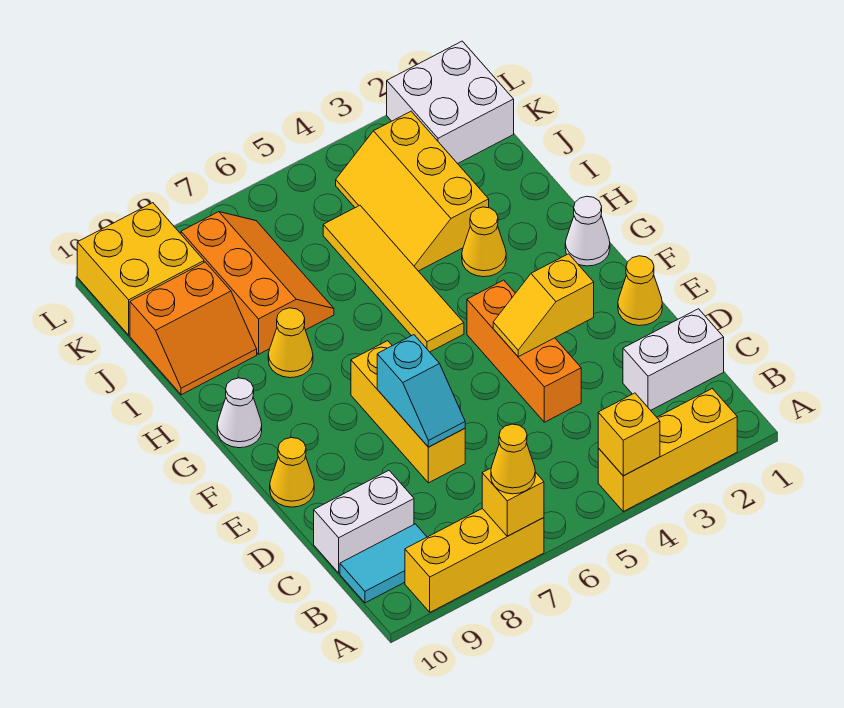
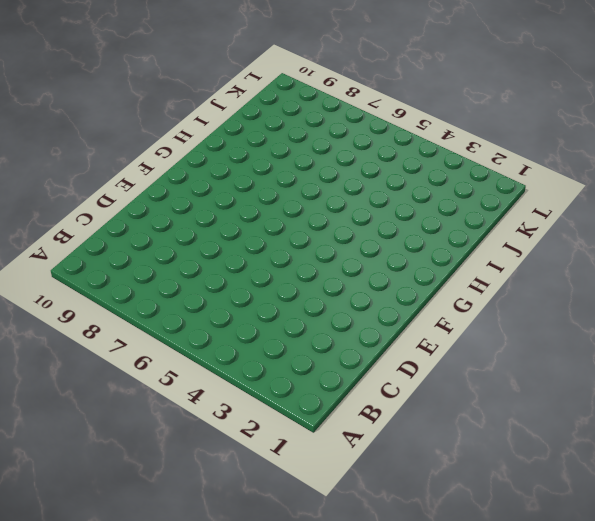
none -> yellow brick A2:A4 level 1
none -> yellow brick A7:A9 level 1
none -> cyan tile B9:B10 level 1

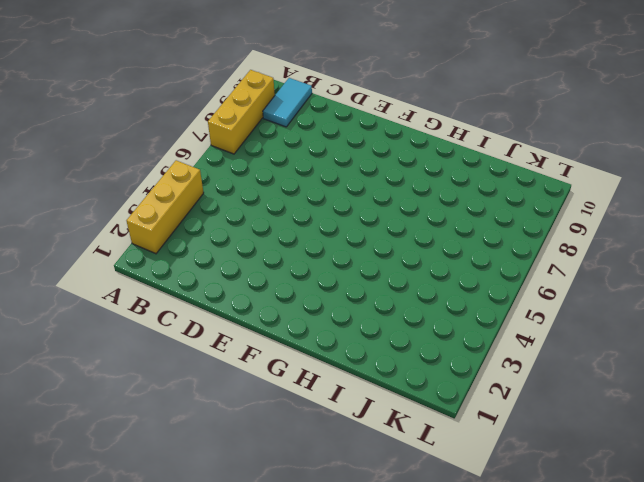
none -> white brick C1:C2 level 1
none -> white brick C9:C10 level 1
none -> orange brick D4:F4 level 1

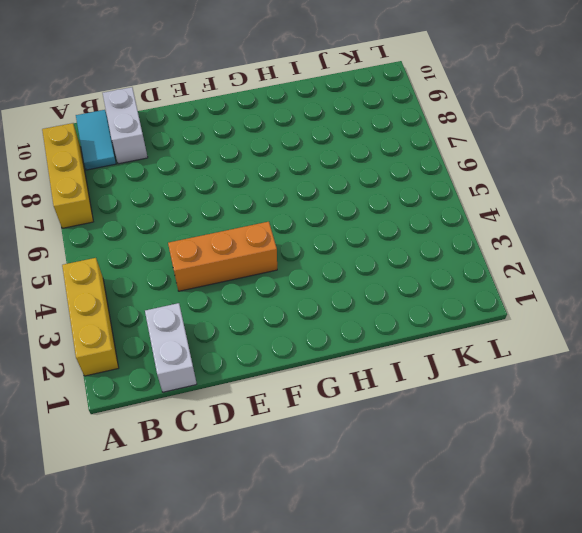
none -> yellow brick D7:F7 level 1
none -> yellow cone E1 level 1
none -> yellow cone E10 level 1

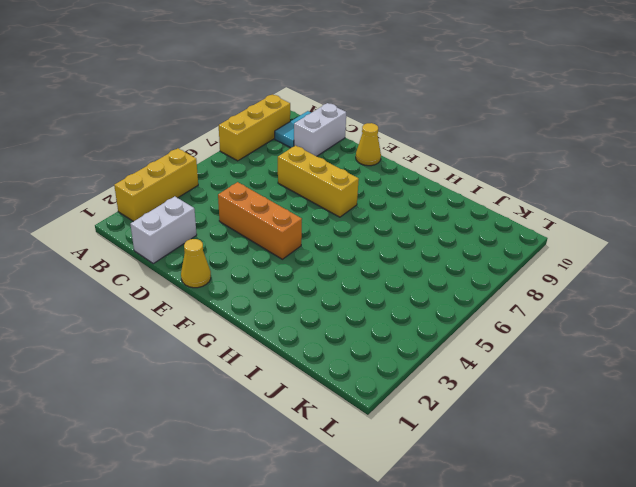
none -> white cone G1 level 1
none -> yellow tile G5:J5 level 1
none -> white cone G10 level 1

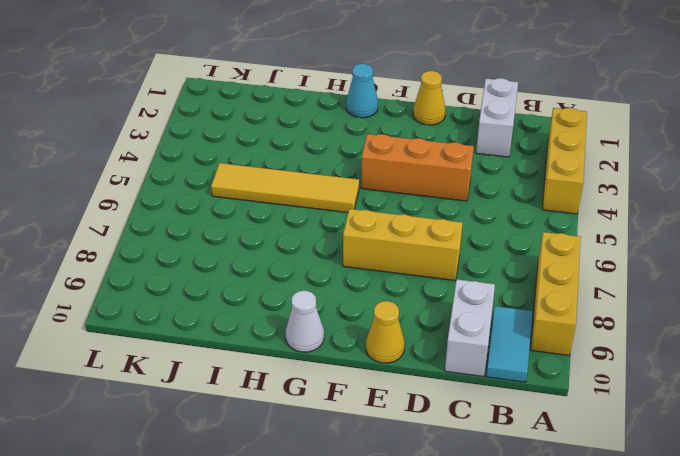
cyan cone G1 level 1 -> white cone G1 level 1
none -> yellow cone H3 level 1
none -> yellow cone H8 level 1
none -> yellow slope I3:K4 level 1 top 3

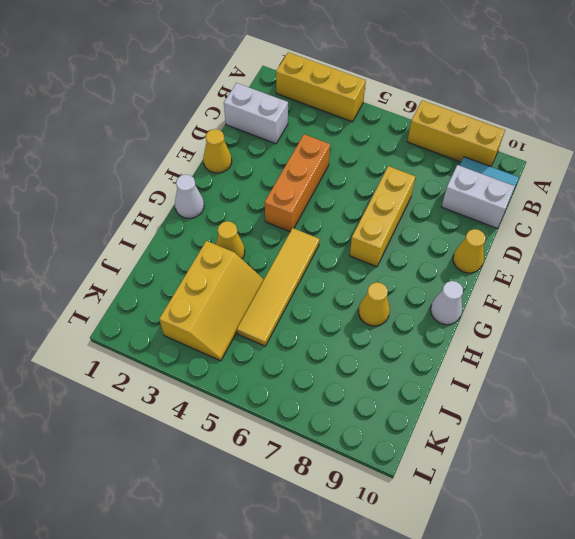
none -> orange slope I7:K8 level 1 top 8
none -> orange slope I9:J10 level 1 top J
none -> white brick K1:L2 level 1

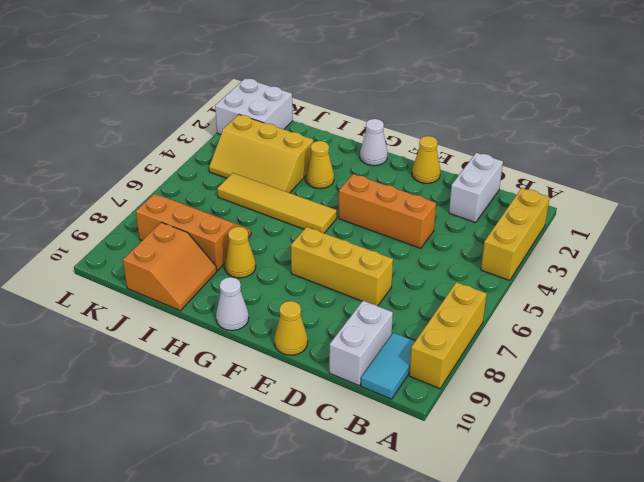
none -> yellow brick K9:L10 level 1
none -> yellow brick A4 level 2
none -> yellow brick A7 level 2

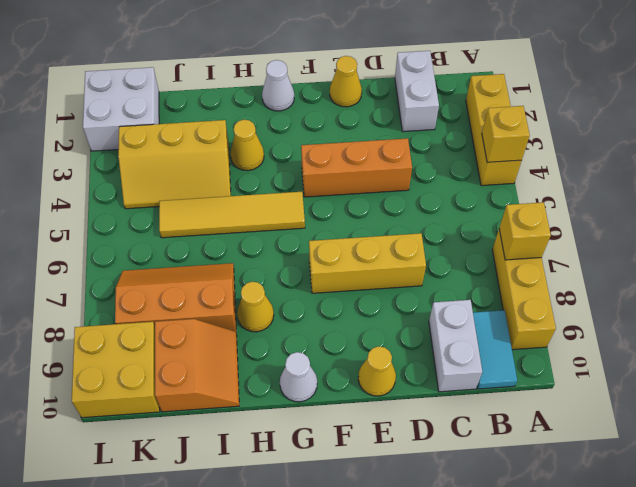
none -> cyan slope D7:E7 level 2 top E
none -> yellow slope E3:E4 level 2 top 3
none -> yellow cone A7 level 3

